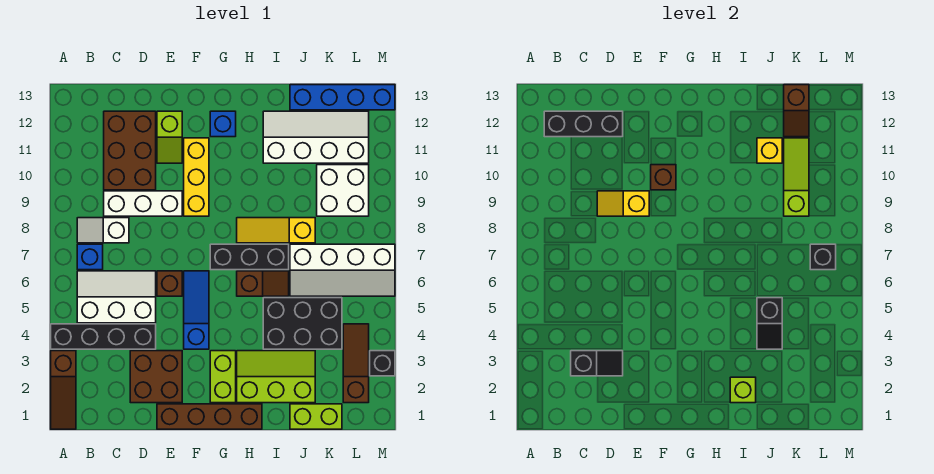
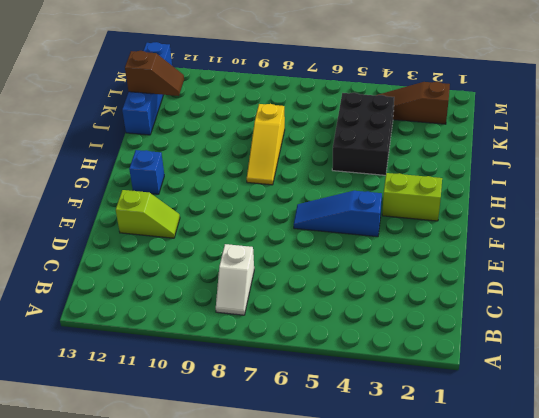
none -> brown slope A1:A3 level 1 top 3
none -> black brick A4:D4 level 1
none -> white slope B5:D6 level 1 top 5
none -> blue brick B7 level 1

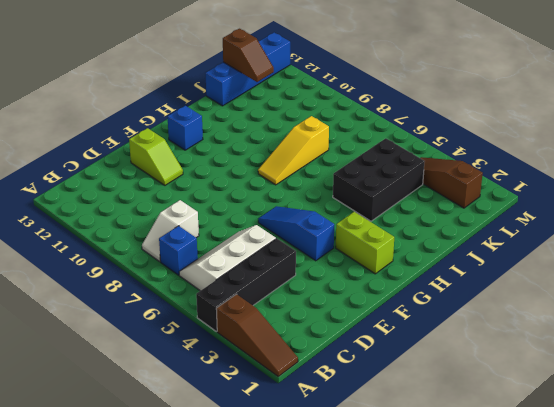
none -> white brick C9:E9 level 1
none -> brown brick C10:D12 level 1
none -> brown brick D2:E3 level 1
none -> brown brick E1:H1 level 1

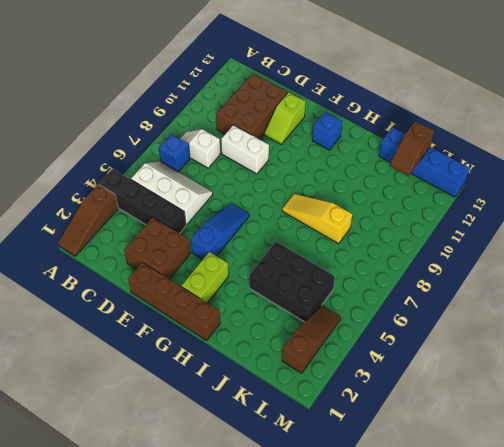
white brick D9:E9 level 1 -> white brick C9:E9 level 1
none -> brown brick E6 level 1
none -> yellow brick F9:F11 level 1
none -> black brick G7:I7 level 1
none -> lime slope H2:J3 level 1 top 2

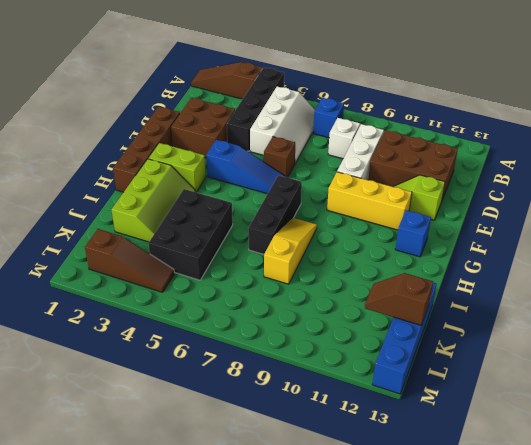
none -> brown slope H6:I6 level 1 top H
none -> white slope I11:L12 level 1 top 11
none -> lime brick J1:K1 level 1
none -> white slope J6:M7 level 1 top 7

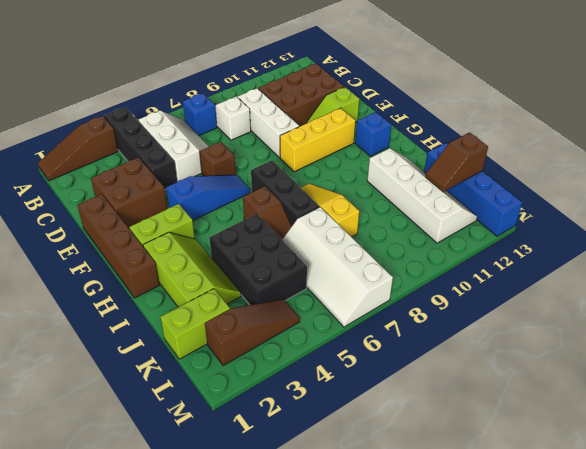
lime brick K1:K2 level 1 -> lime brick J1:K1 level 1
none -> white brick K9:L10 level 1
none -> black brick M3 level 1
none -> black brick B12:D12 level 2
none -> black slope C3:D3 level 2 top C

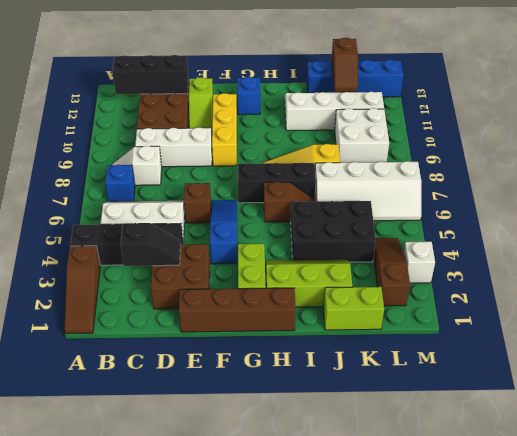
white brick M3 level 1 -> black brick M3 level 1
none -> yellow slope D9:E9 level 2 top E
none -> brown brick F10 level 2
none -> lime brick I2 level 2
none -> black slope J4:J5 level 2 top 5

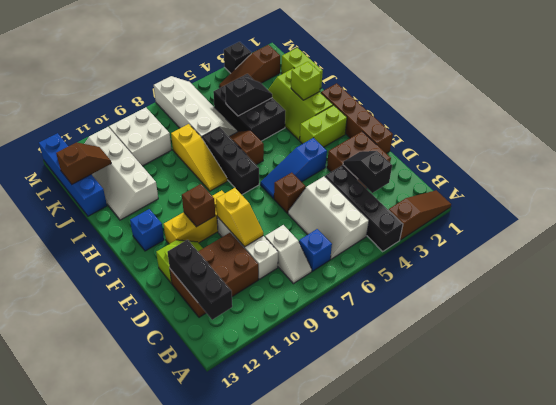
none -> yellow brick J11 level 2
none -> lime slope K9:K11 level 2 top 9
none -> black brick L7 level 2

